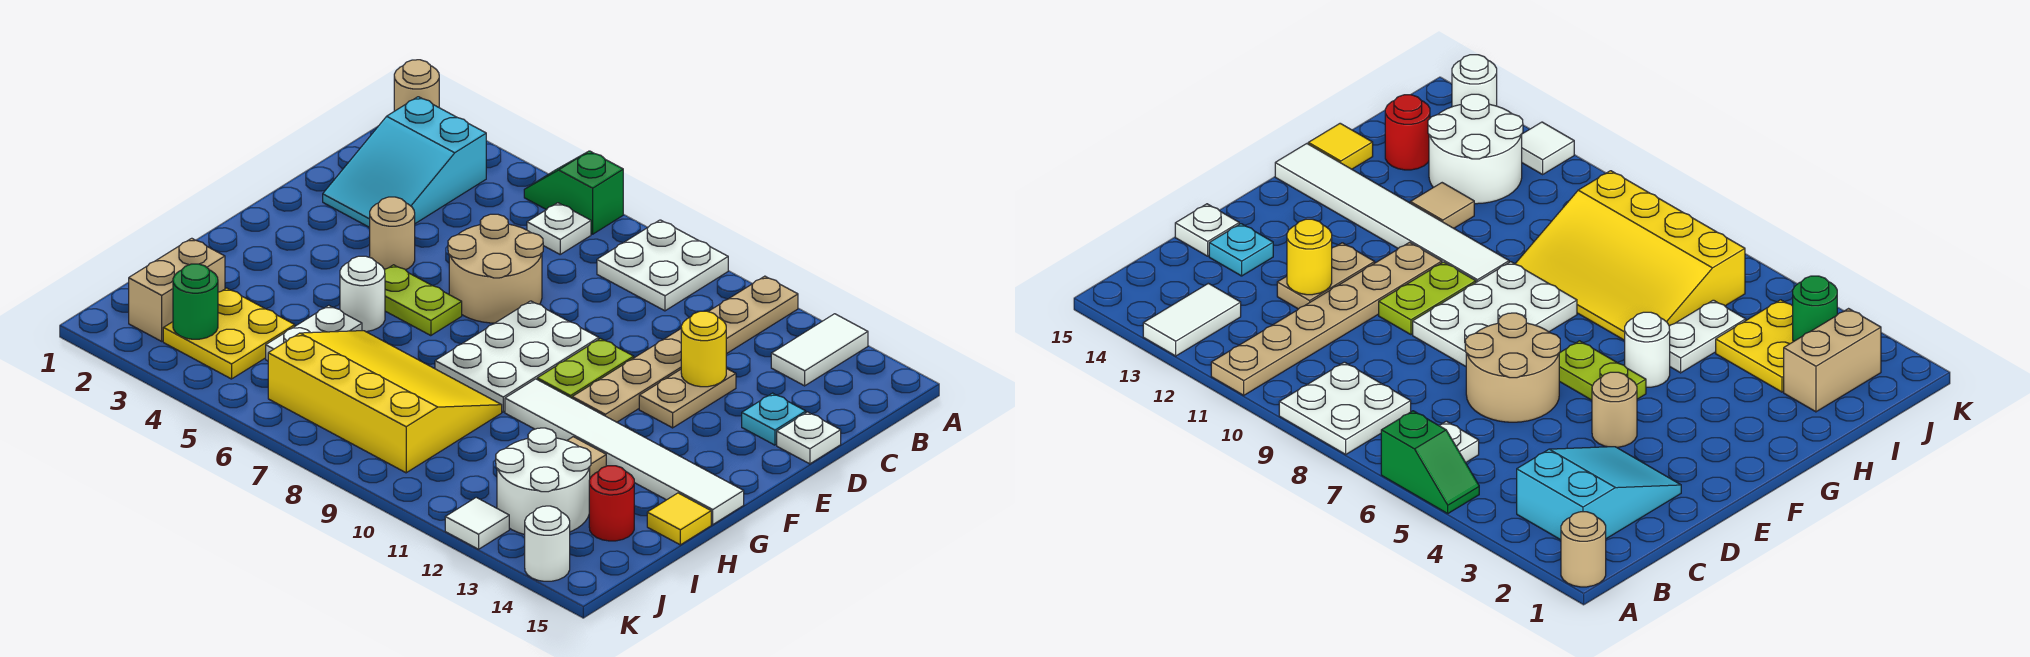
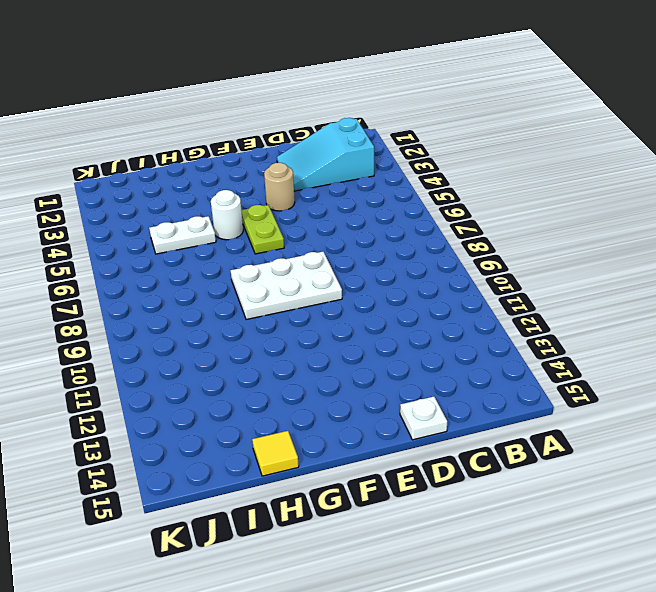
none -> tan round brick A1 level 1
none -> green slope A5:A6 level 1 top 6
none -> white plate A8:B9 level 1

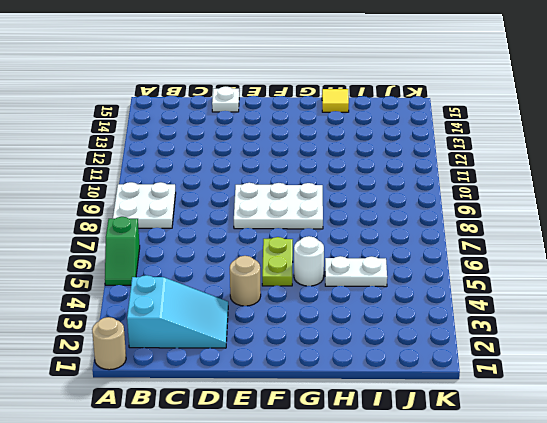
none -> tan plate A11:F11 level 1
none -> white tile A13:B13 level 1
none -> white plate B6 level 1

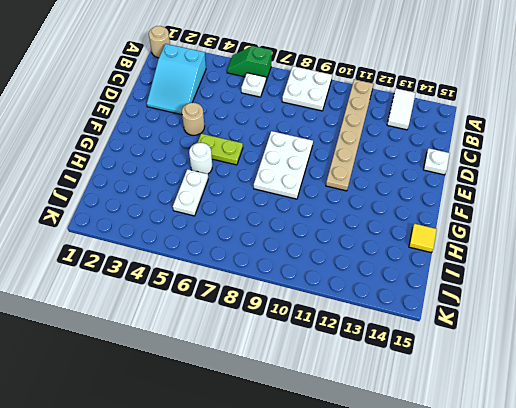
none -> tan round brick D6:E7 level 1
none -> tan plate D12:E12 level 1
none -> cyan plate D14 level 1

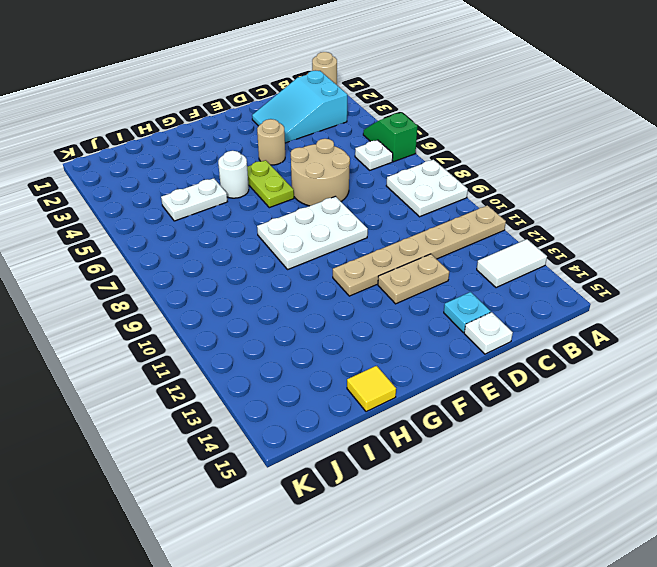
none -> lime plate E10:F10 level 1
none -> white tile G10:G15 level 1
none -> yellow slope H6:J9 level 1 top J

